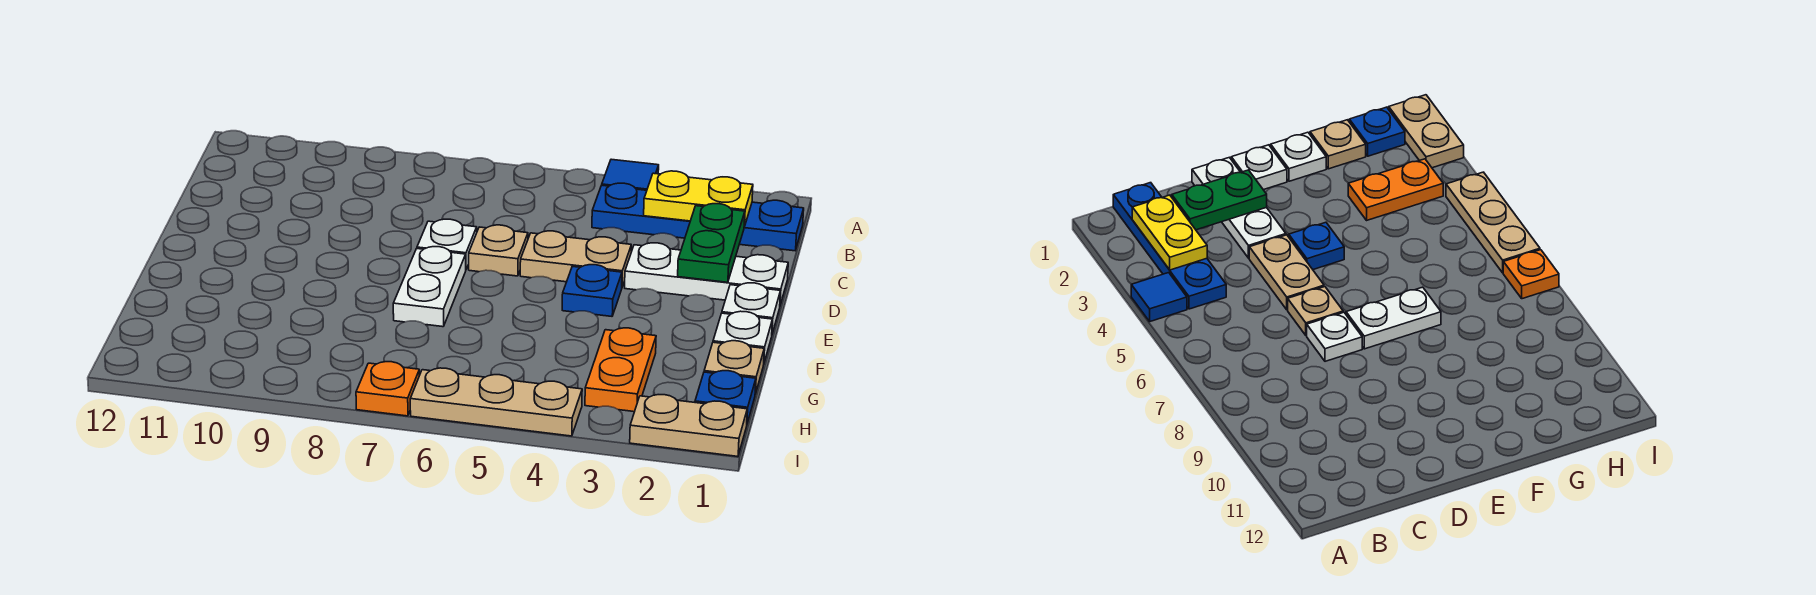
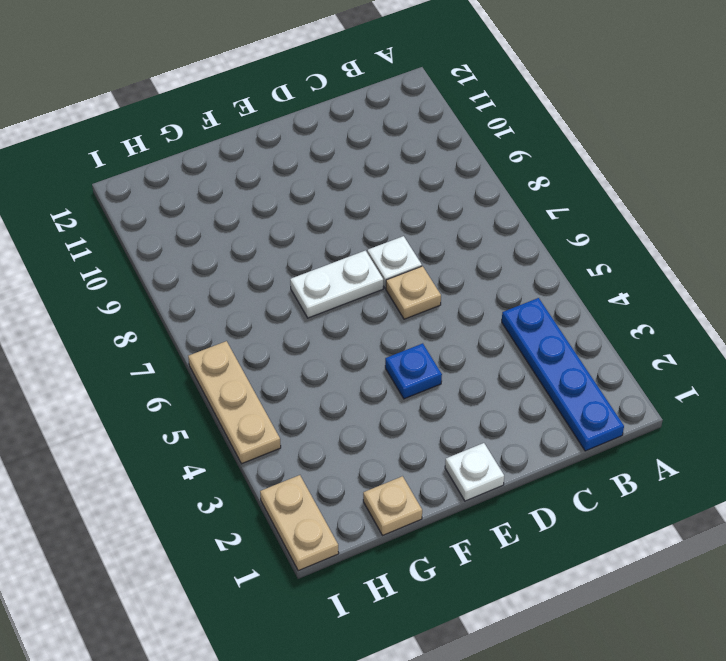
none -> blue tile A4 level 1
none -> white plate D1:D3 level 1
none -> tan plate D4:D5 level 1

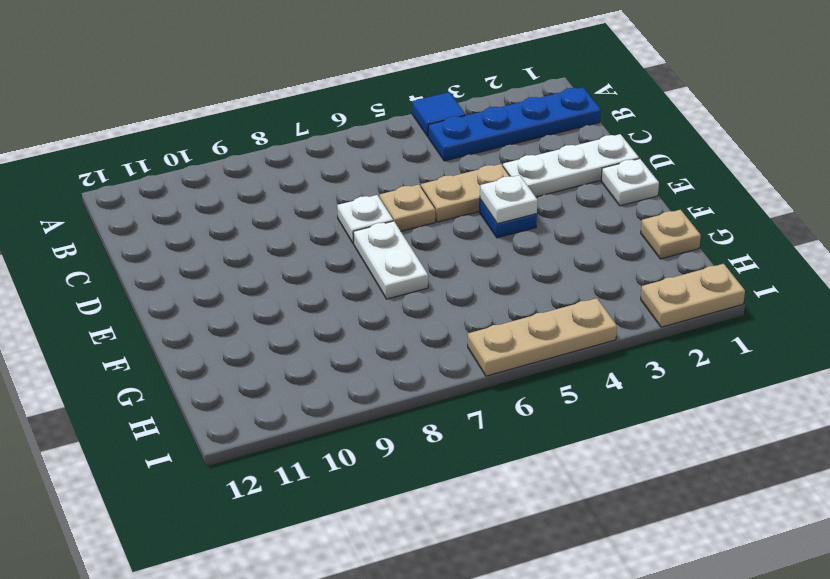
white plate E4 level 2 -> white plate F1 level 1
none -> orange plate G3:H3 level 1
none -> blue plate H1 level 1
none -> orange plate I7 level 1

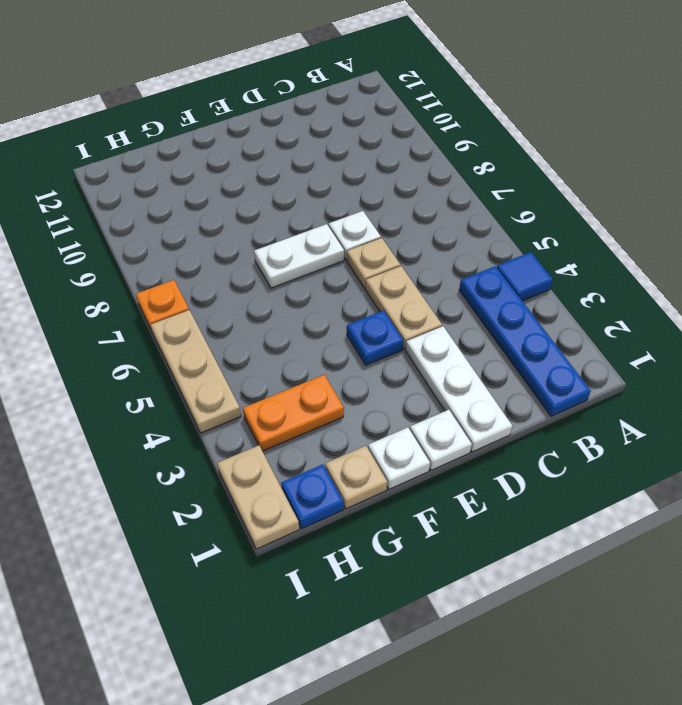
none -> yellow plate B2:B3 level 2
none -> green plate C2:D2 level 2

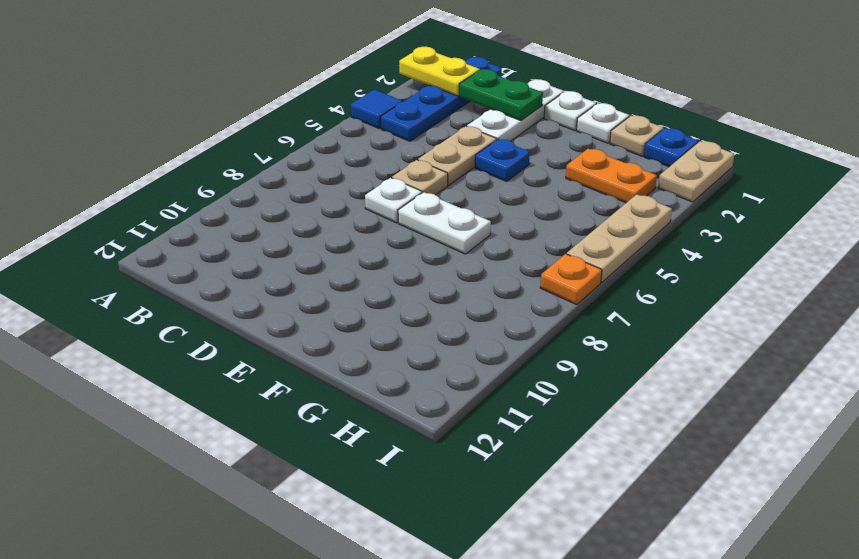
yellow plate A2:B2 level 2 -> yellow plate B2:B3 level 2

